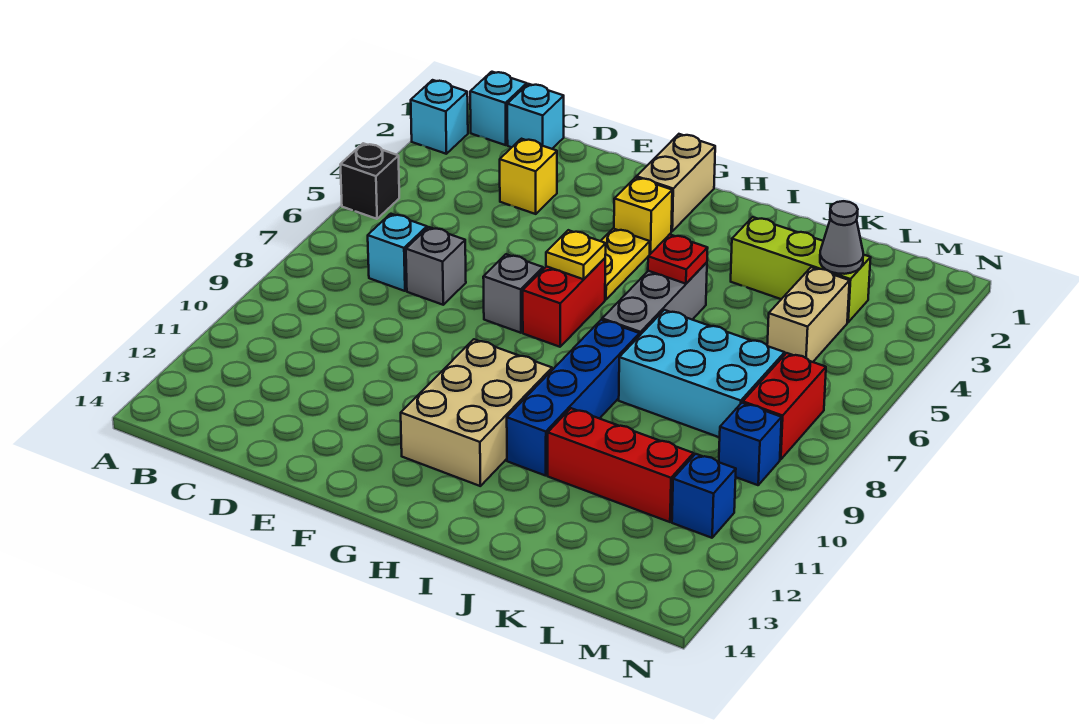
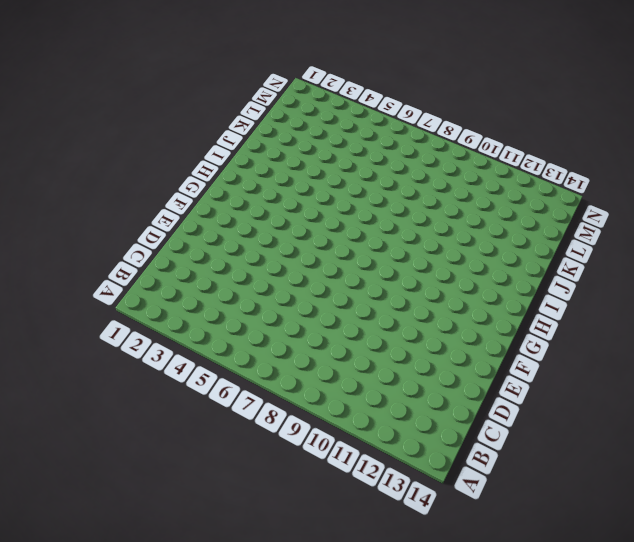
none -> cyan brick A2 level 1
none -> black brick A5 level 1
none -> cyan brick B1 level 1

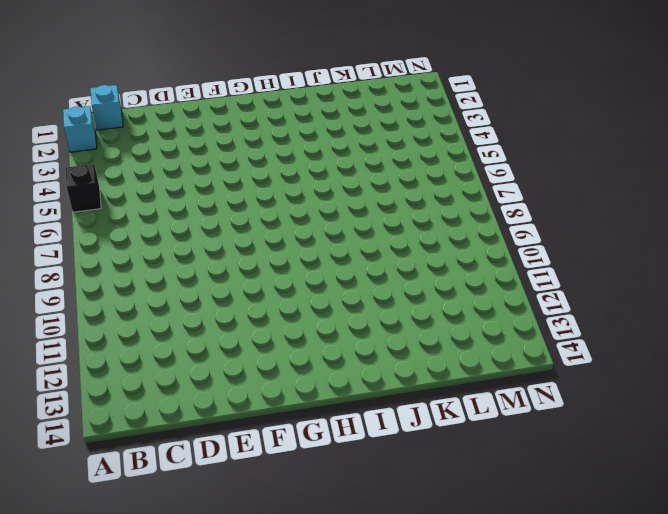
none -> cyan brick C1 level 1
none -> cyan brick C7 level 1
none -> yellow brick D3 level 1

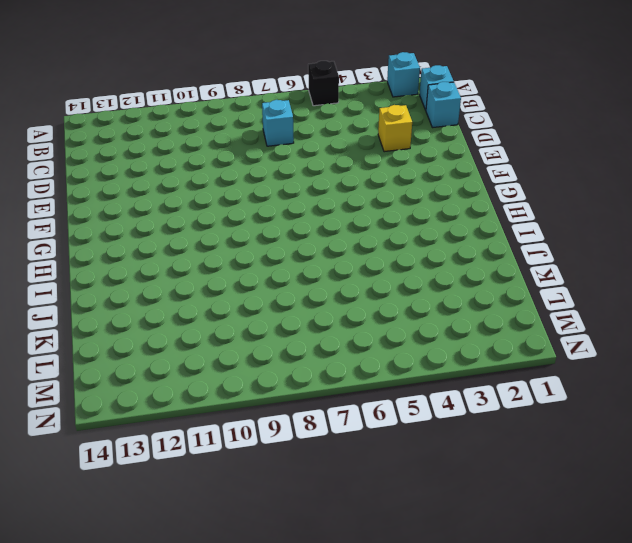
none -> grey brick D7 level 1
none -> grey brick F7 level 1
none -> tan brick G1:G2 level 1

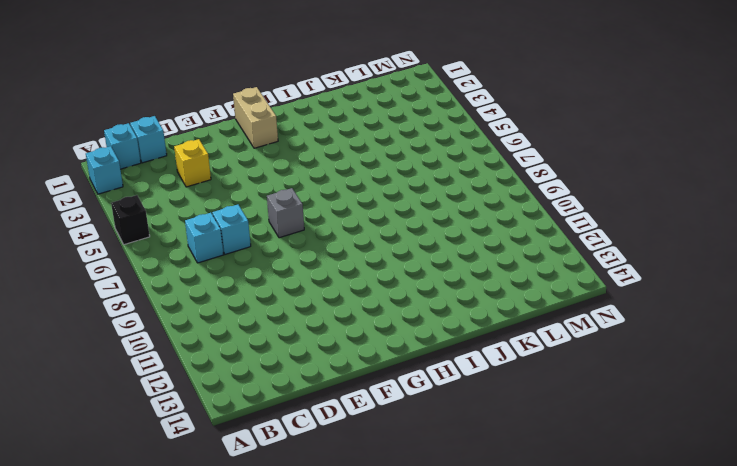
cyan brick D7 level 1 -> grey brick D7 level 1
none -> yellow brick G3 level 1
none -> yellow plate G4:G5 level 1
none -> red brick G6:G7 level 1

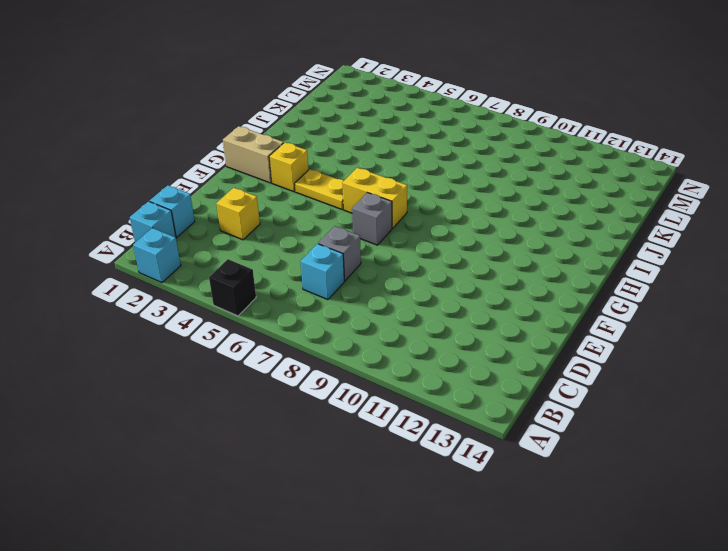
yellow brick G6:G7 level 1 -> red brick G6:G7 level 1
none -> tan brick G10:H12 level 1
none -> grey brick I5:I7 level 1
none -> blue brick I8:I11 level 1

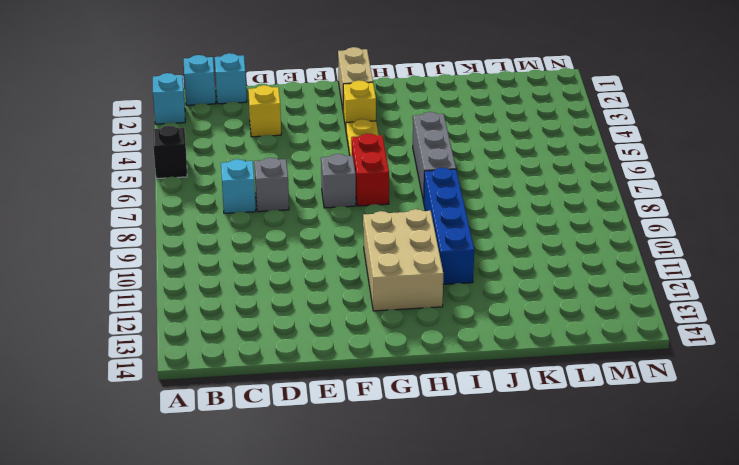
none -> lime brick J3:L3 level 1
none -> cyan brick J7:L8 level 1
none -> red brick J11:L11 level 1

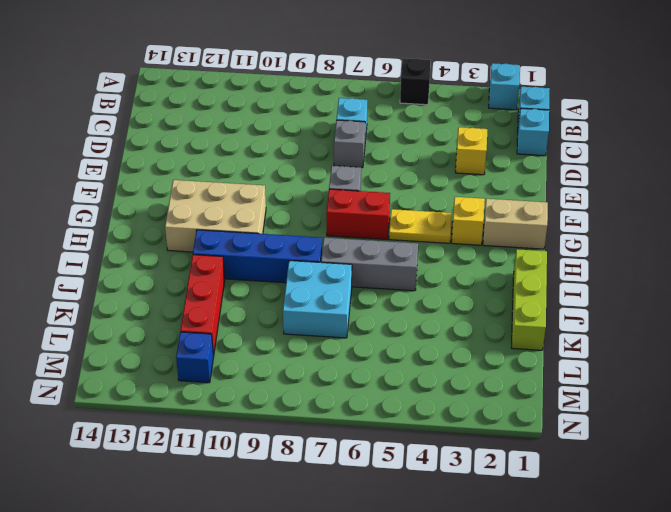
lime brick I1:K1 level 1 -> lime brick J3:L3 level 1
cyan brick J7:K8 level 1 -> cyan brick J7:L8 level 1
none -> tan brick L4:L5 level 1
none -> red brick M7:M8 level 1
none -> blue brick M9 level 1

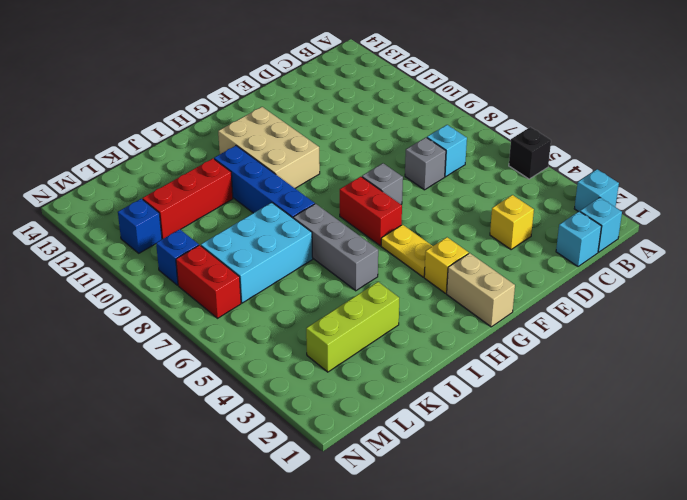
none -> tan brick L4:L5 level 1
none -> yellow plate G6 level 2
none -> red plate I5 level 2

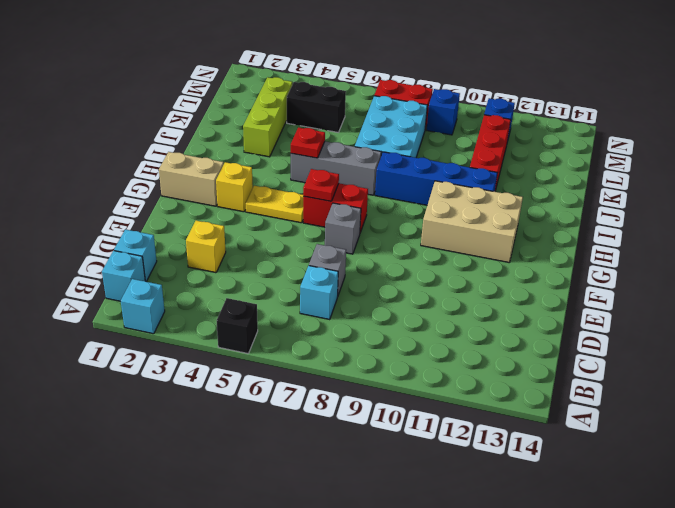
red plate G6 level 2 -> yellow plate G6 level 2
black brick L4:L5 level 1 -> tan brick L4:L5 level 1
none -> grey cone L3 level 2

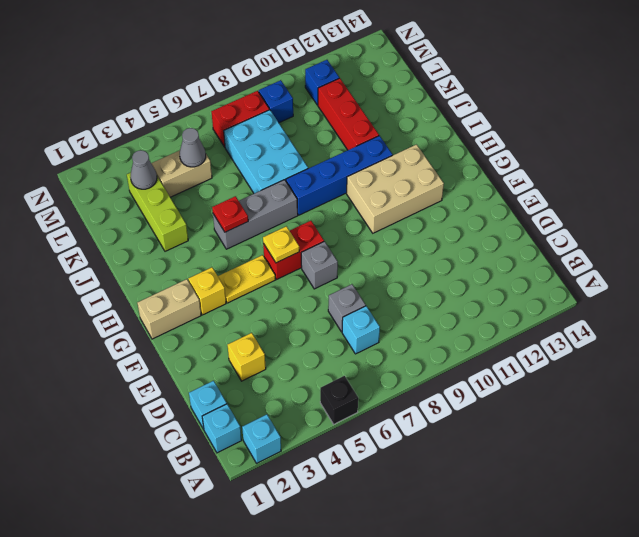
grey cone L5 level 2 -> none

